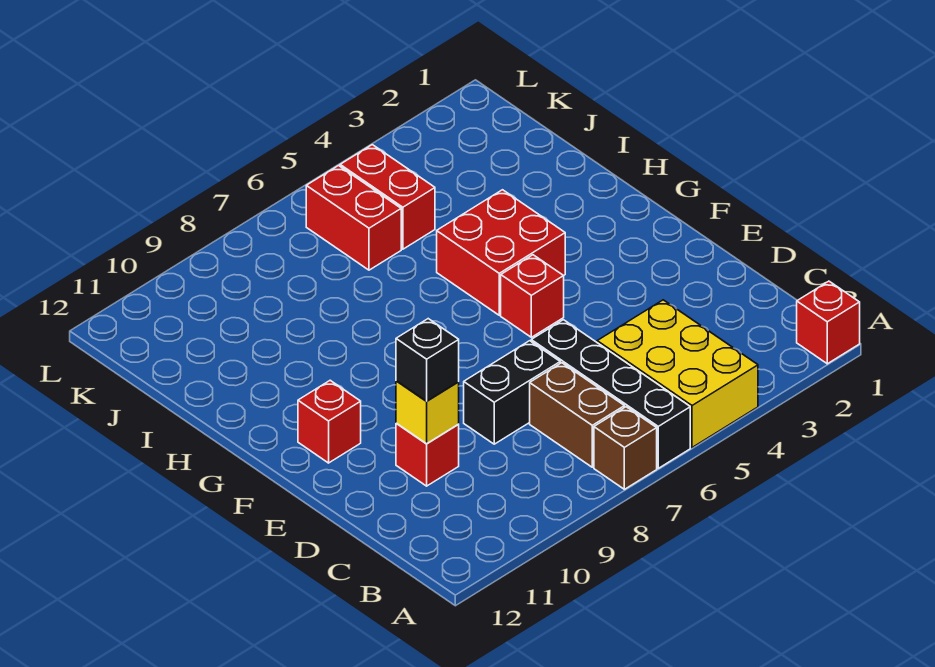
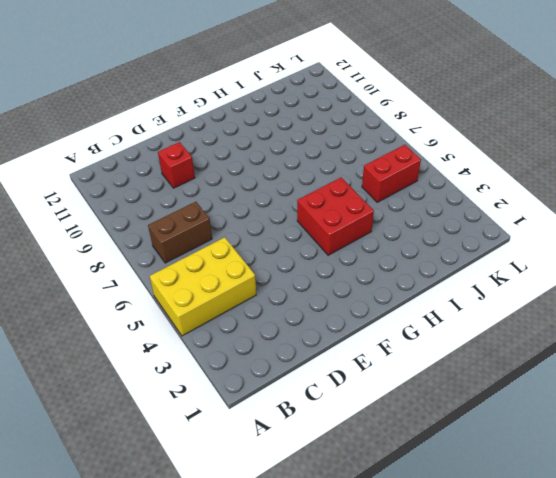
none -> red brick A1 level 1
none -> black brick A6:D6 level 1
none -> brown brick A7 level 1

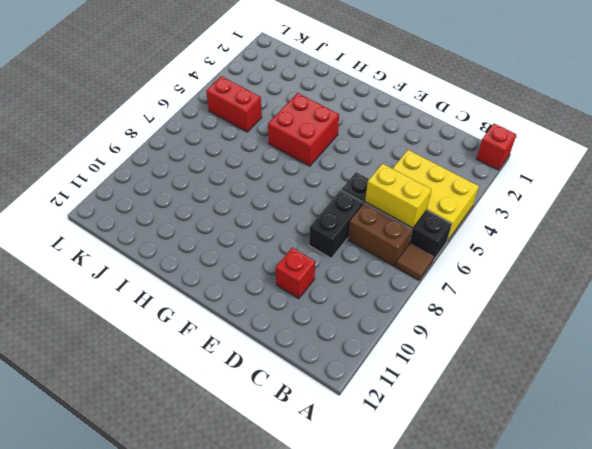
brown tile A7 level 1 -> brown brick A7 level 1
yellow brick B6:C6 level 2 -> none
none -> red brick F5 level 1
none -> red brick F11 level 1
none -> red brick J6:K6 level 1

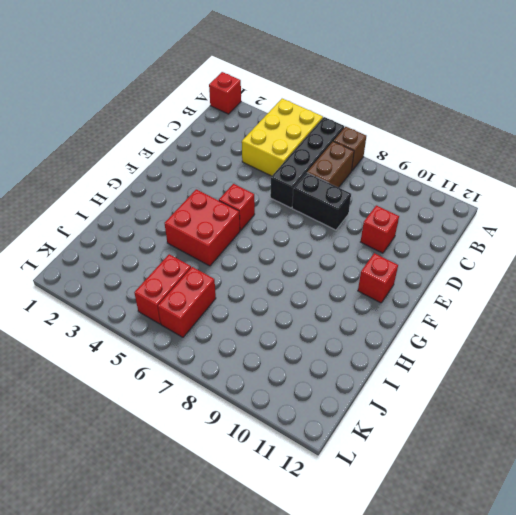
none -> yellow brick D10 level 2
none -> black brick D10 level 3

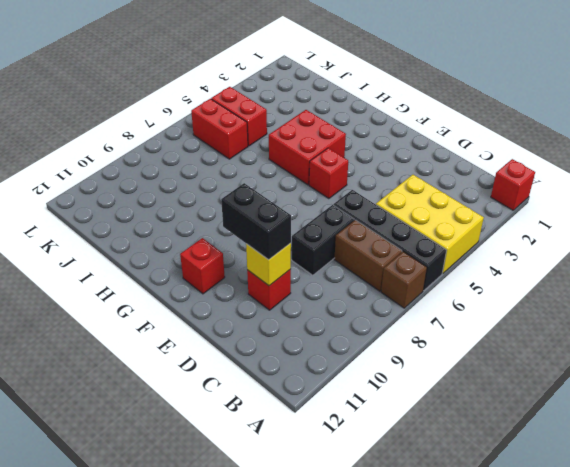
black brick D10:E10 level 3 -> black brick D10 level 3

